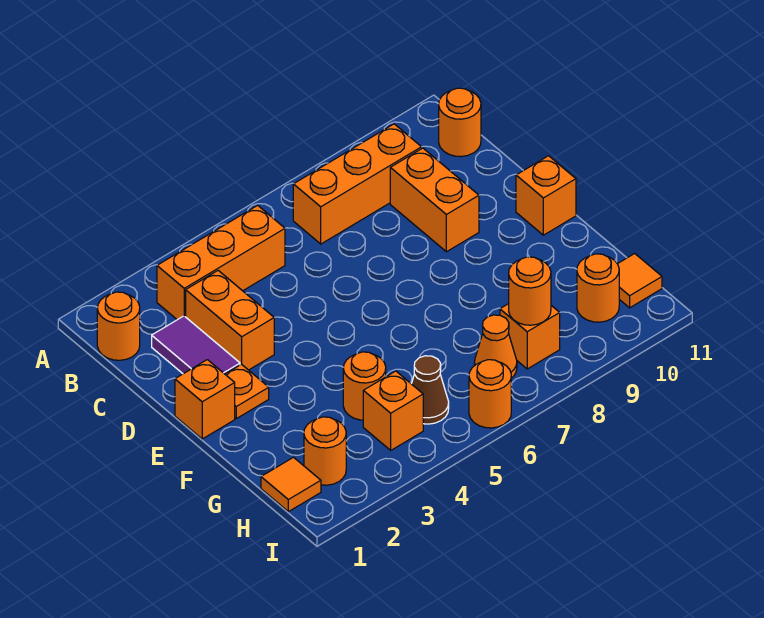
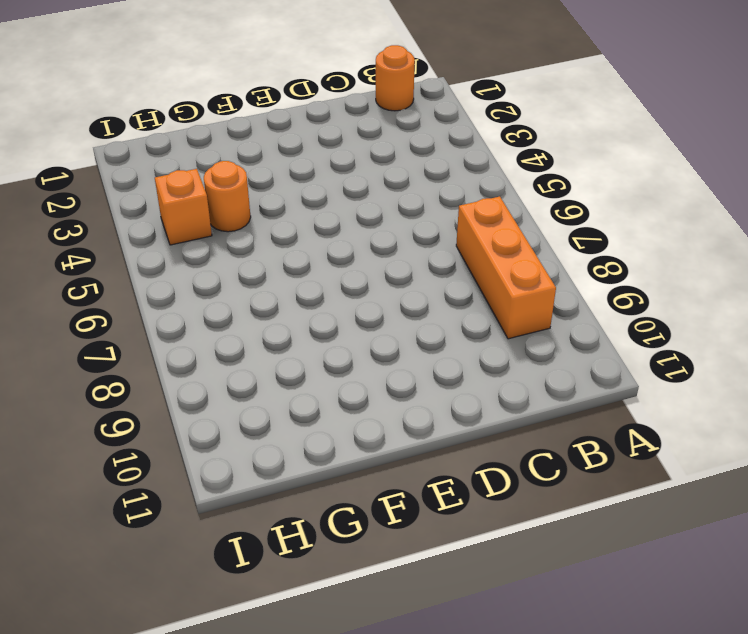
none -> orange brick B3:B5 level 1
none -> orange round brick B11 level 1
none -> purple tile C2:D2 level 1

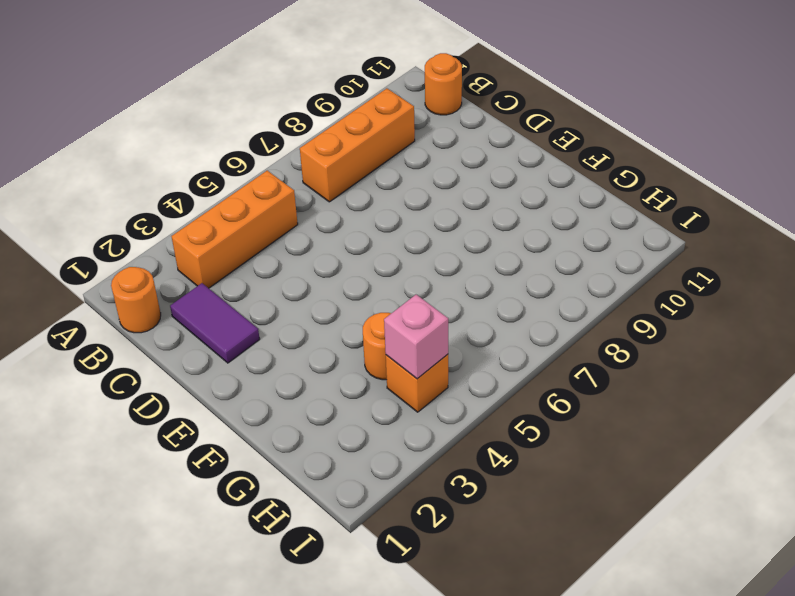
pink brick H4 level 2 -> none
none -> orange brick C3:D3 level 1
none -> orange brick C9:D9 level 1
none -> orange brick E1 level 1

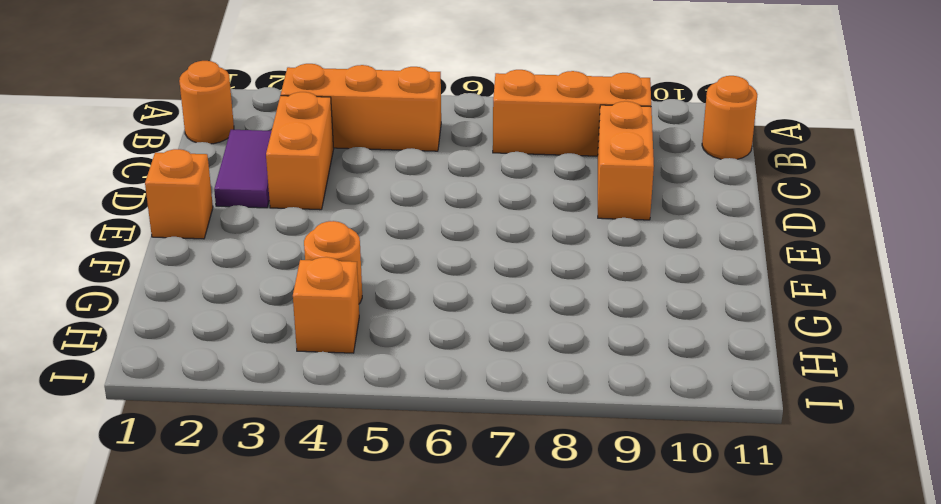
none -> orange plate E2 level 1
none -> orange brick E11 level 1
none -> orange tile H1 level 1

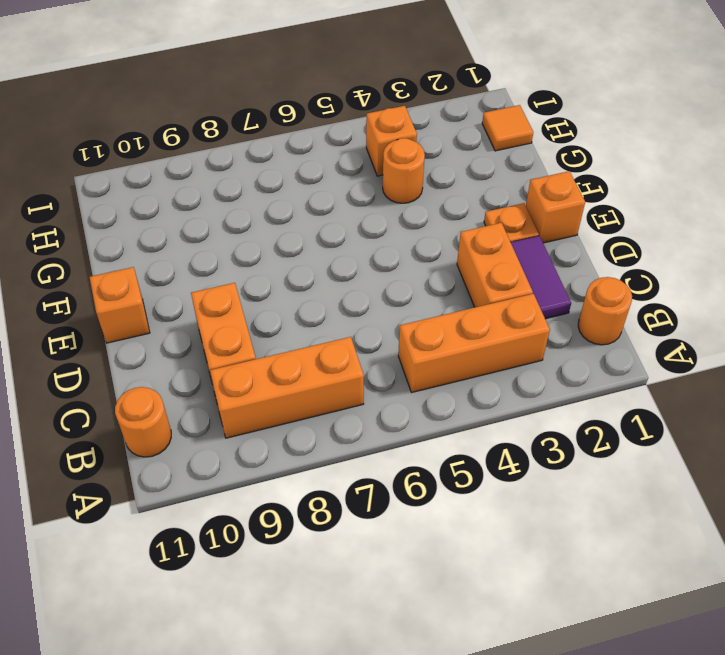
none -> orange round brick H2 level 1
none -> brown cone H5 level 1
none -> orange cone H7 level 1

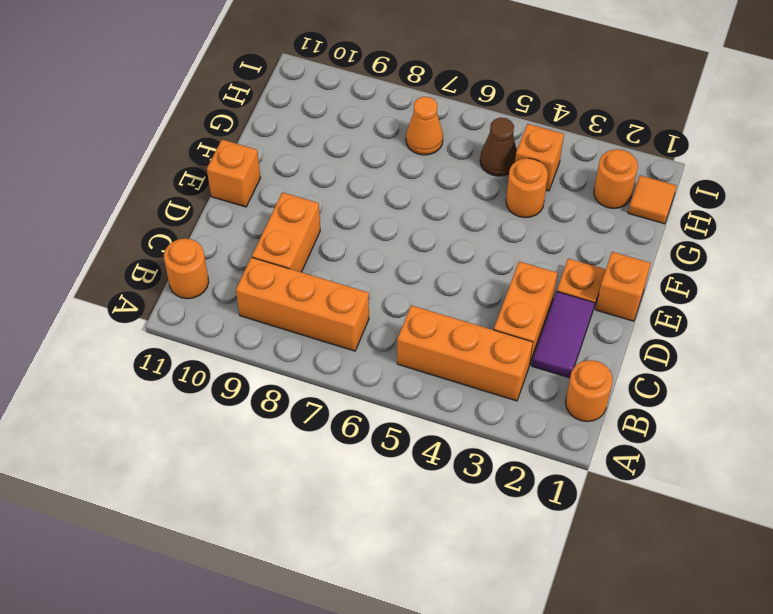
none -> orange brick H8 level 1
none -> orange round brick H10 level 1
none -> orange tile H11 level 1

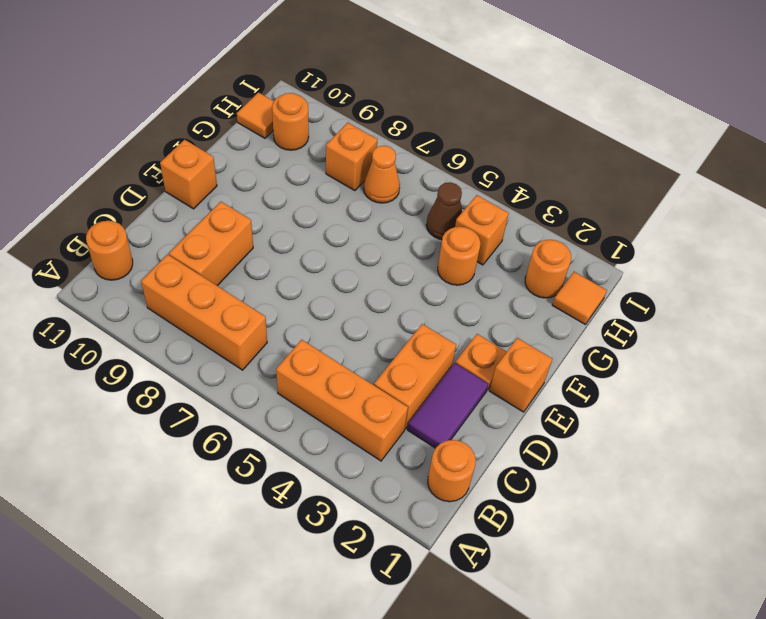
none -> orange round brick I6 level 1
none -> orange round brick H8 level 2

